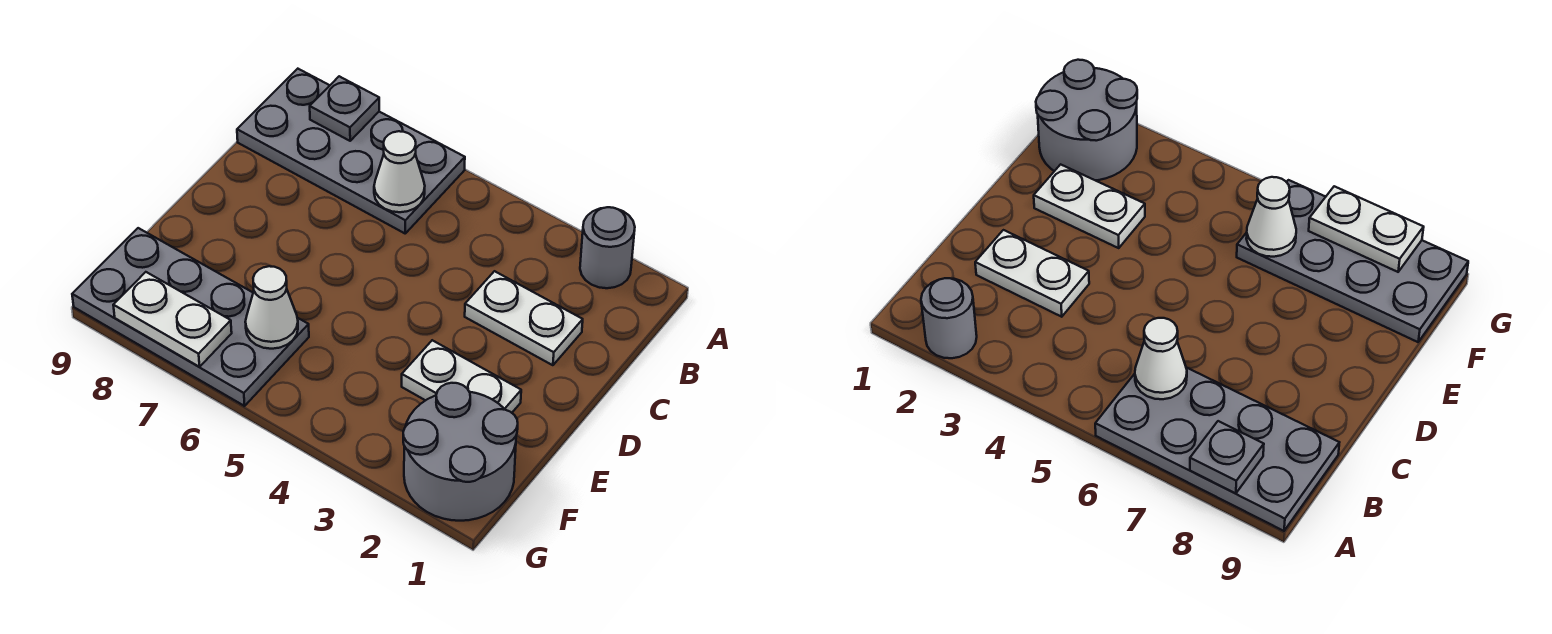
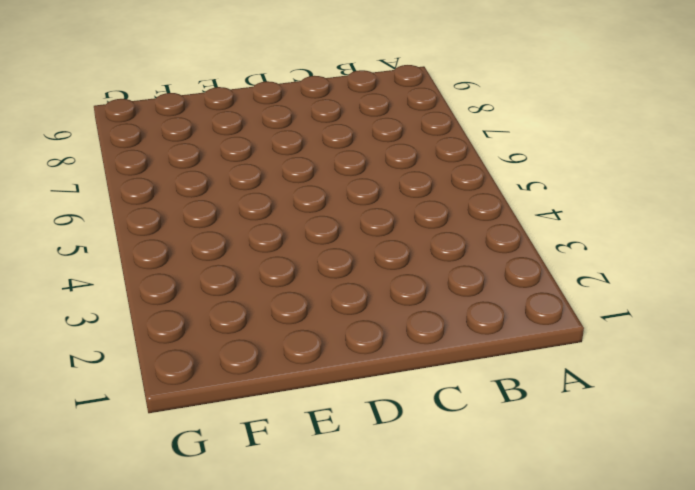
none -> grey round brick A2 level 1
none -> grey plate A6:B9 level 1

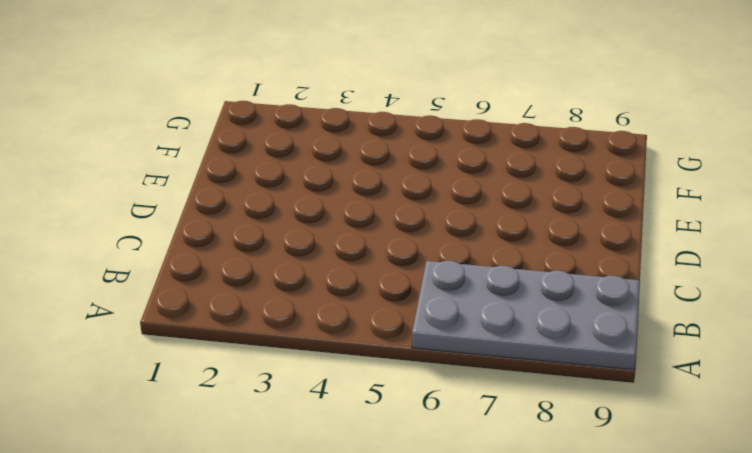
none -> grey round brick A2 level 1
none -> white plate C2:C3 level 1

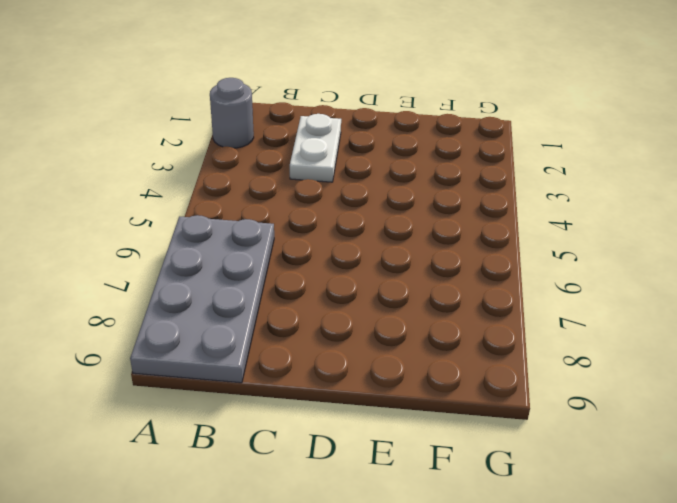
none -> white plate E2:E3 level 1
none -> grey round brick F1:G2 level 1

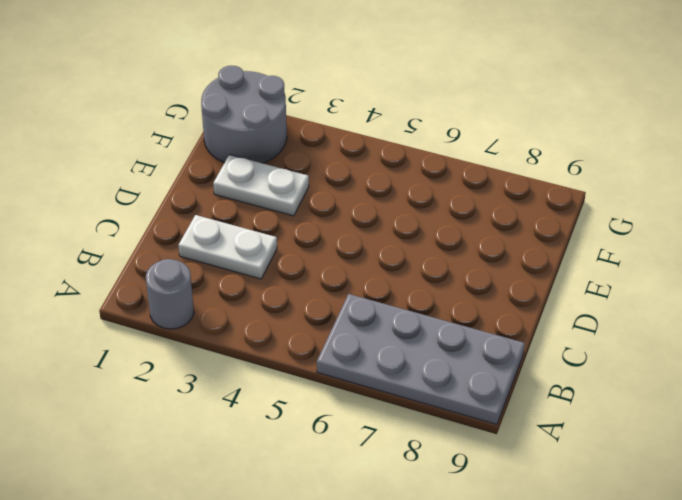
none -> grey plate F6:G9 level 1
none -> grey plate A8 level 2

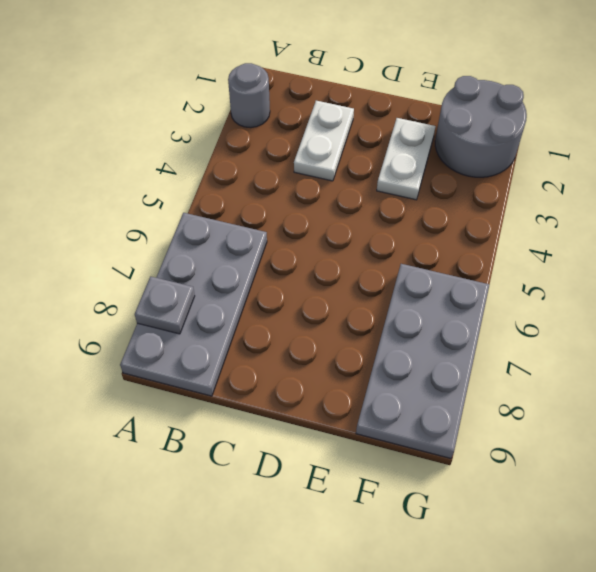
none -> white cone B6 level 2
none -> white cone F6 level 2

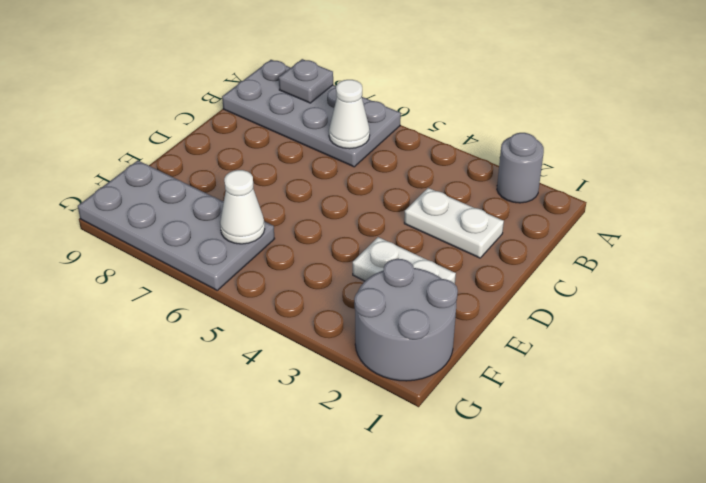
none -> white plate G7:G8 level 2

